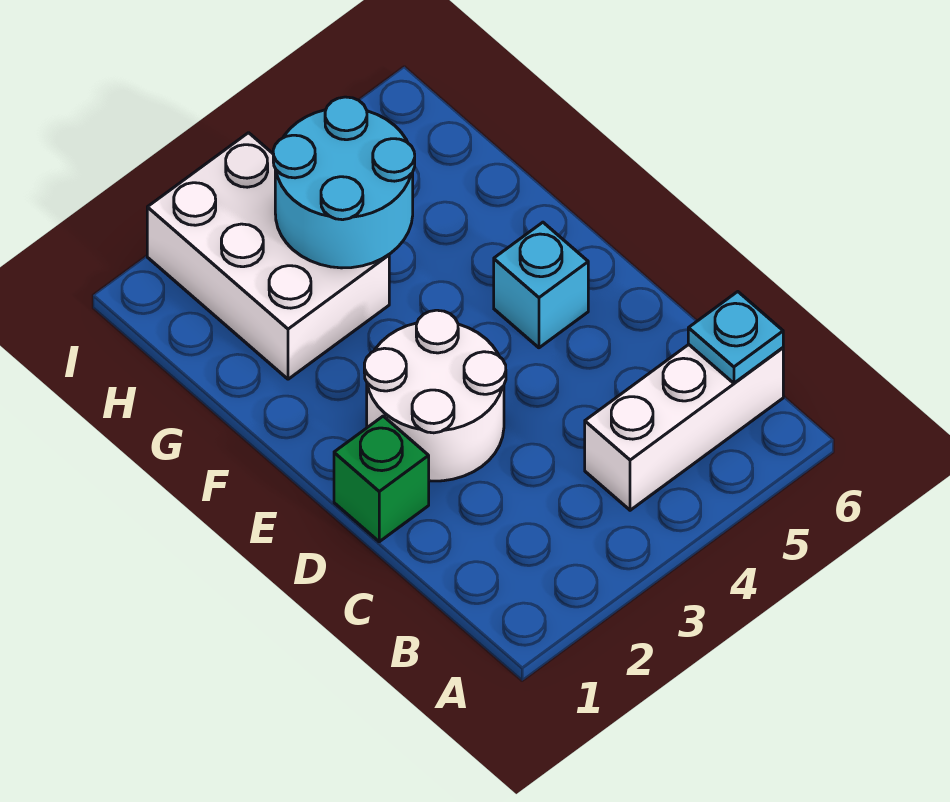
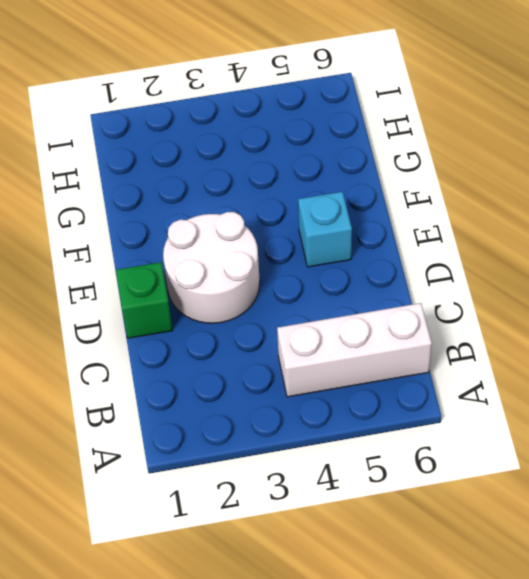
none -> white brick G2:I3 level 1
none -> cyan plate B6 level 2

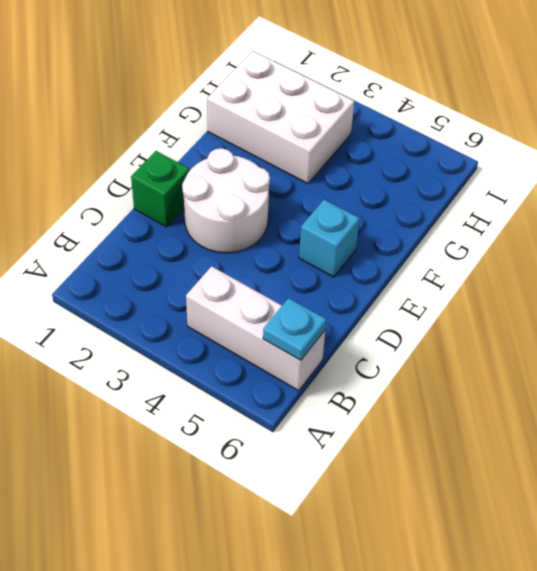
white brick G1:H3 level 1 -> white brick G2:I3 level 1
none -> cyan round brick G3:H4 level 2

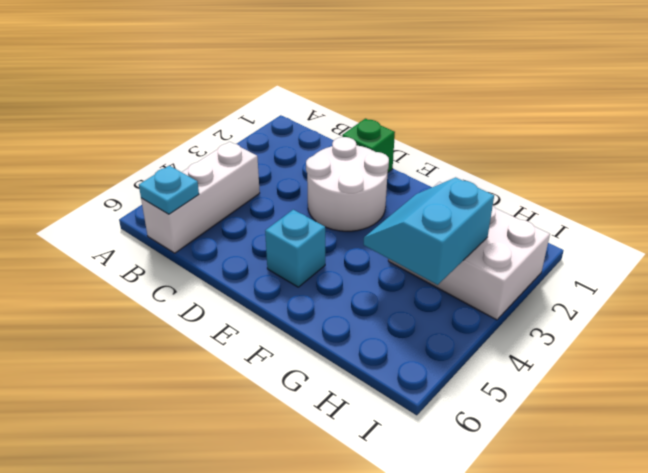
cyan slope G3:H4 level 2 top H -> cyan round brick G3:H4 level 2

